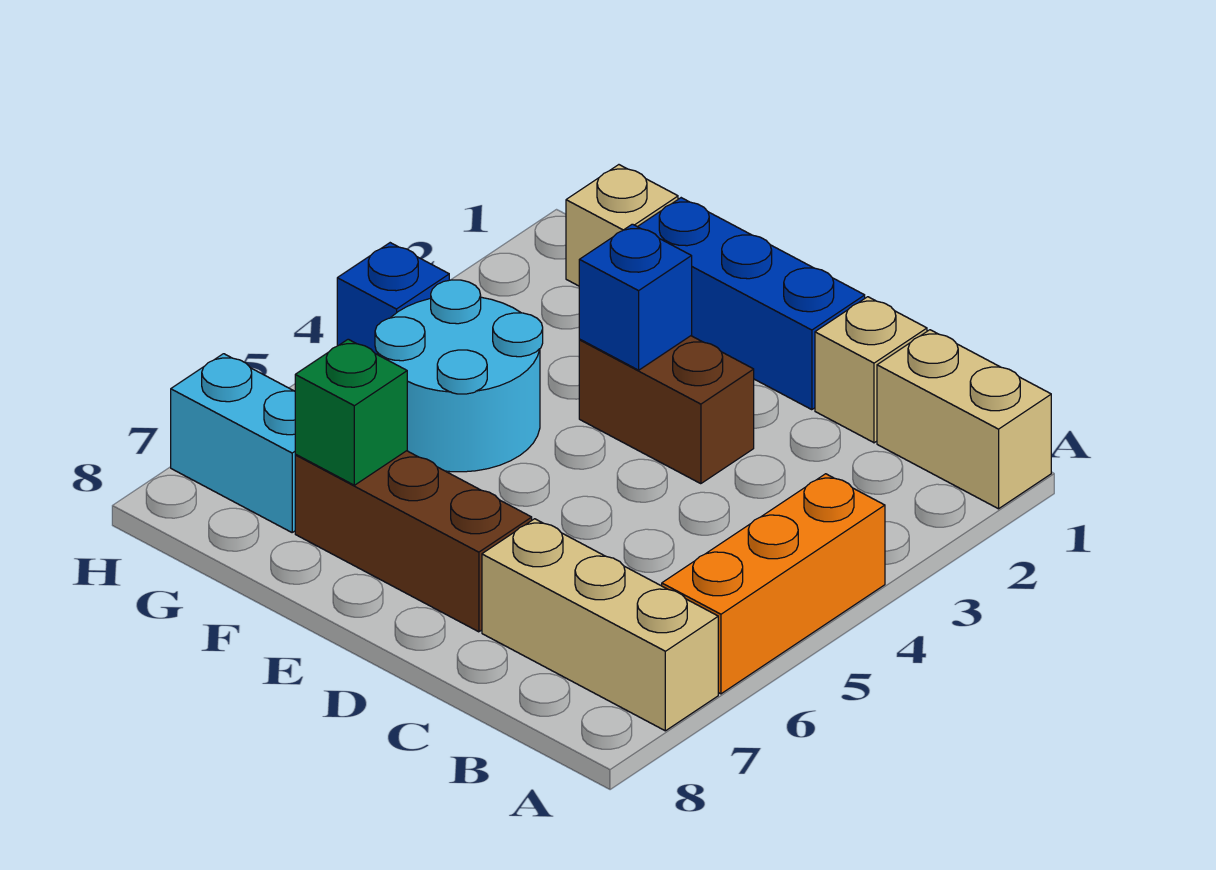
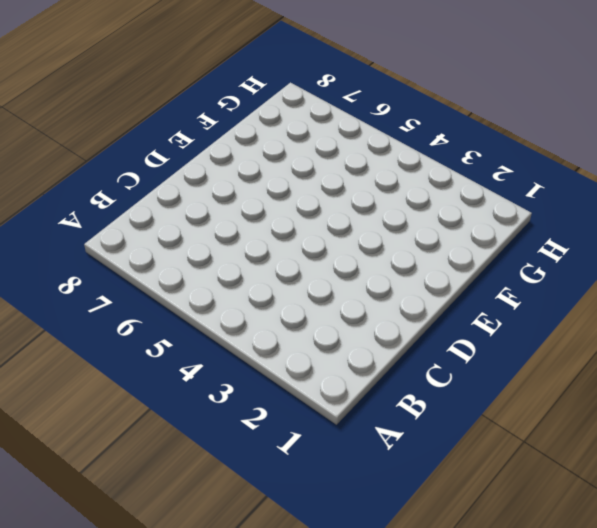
none -> tan brick A1:B1 level 1
none -> orange brick A4:A6 level 1
none -> tan brick A7:C7 level 1

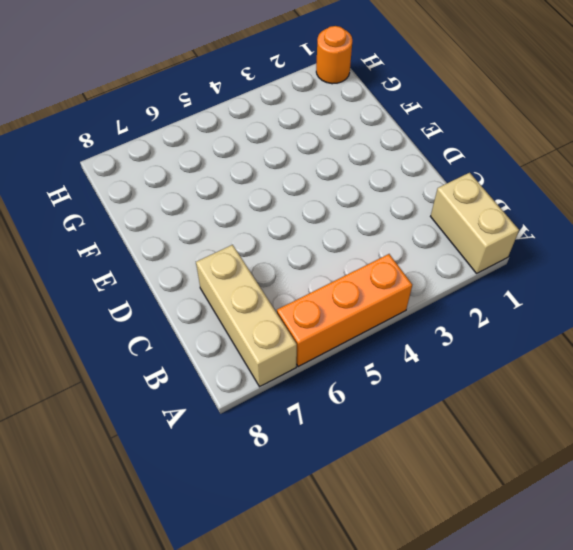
orange round brick H1 level 1 -> none
none -> tan brick C1 level 1
none -> blue brick D1:F1 level 1
none -> brown brick D3:E3 level 1

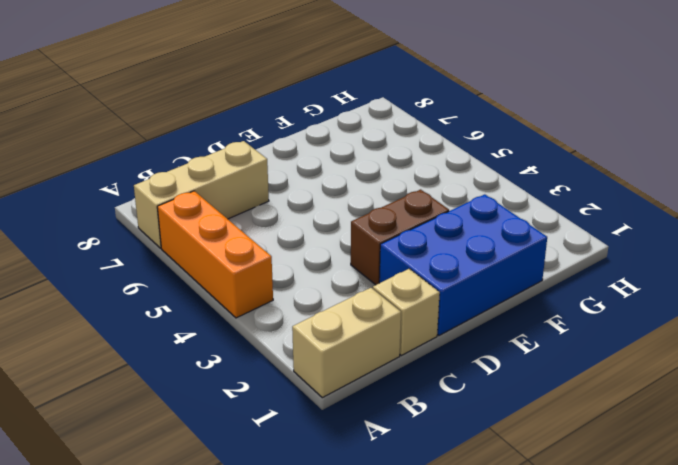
blue brick D1:F2 level 1 -> blue brick D1:F1 level 1
none -> brown brick D7:F7 level 1
none -> cyan round brick F4:G5 level 1
none -> tan brick G1 level 1

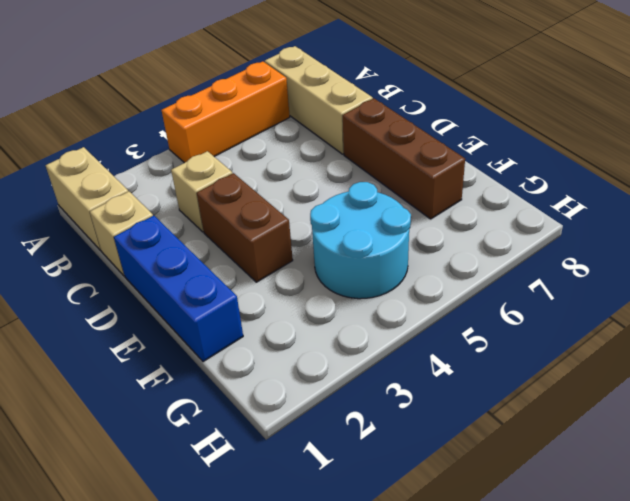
tan brick C3 level 1 -> tan brick G1 level 1
none -> cyan brick G7:H7 level 1
none -> blue brick H4 level 1
none -> blue brick E3 level 2

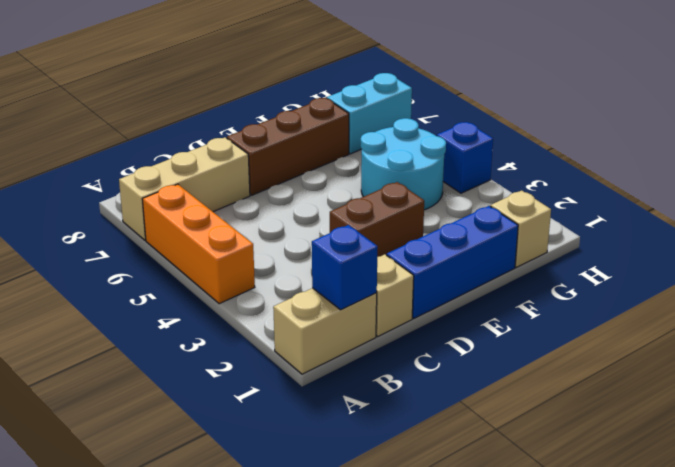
blue brick B1 level 2 -> blue brick E3 level 2
none -> green brick F7 level 2

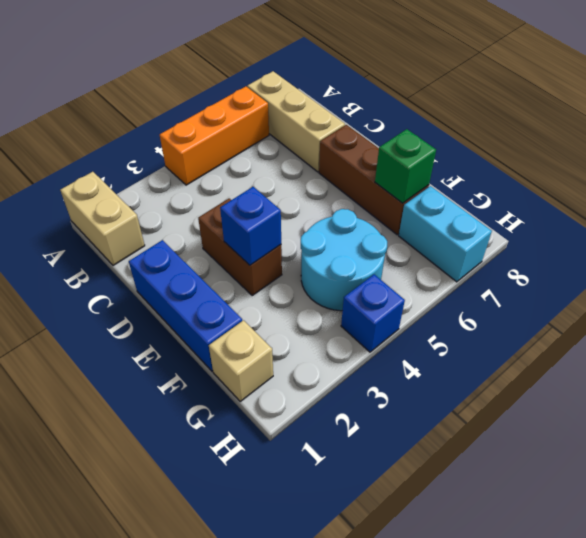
none -> tan brick C1 level 1

